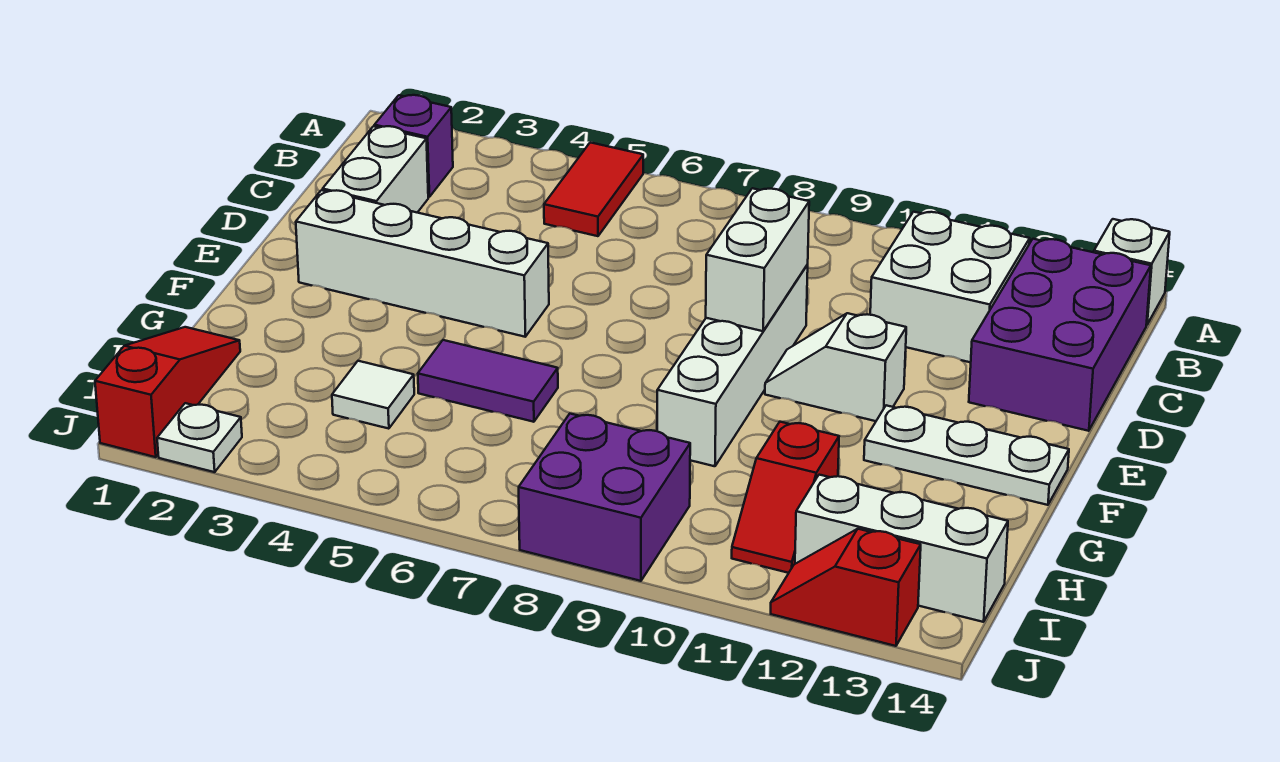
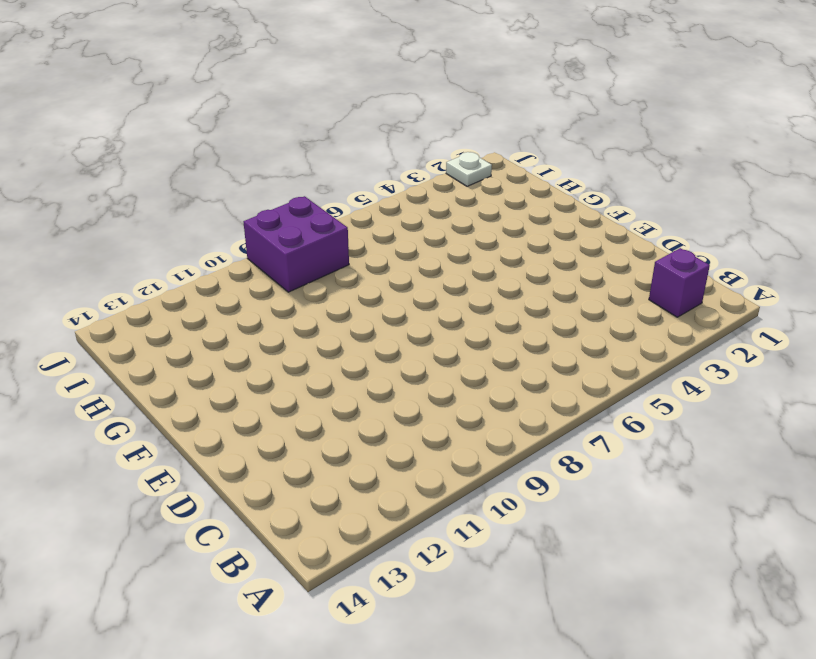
none -> red tile A5:B5 level 1
none -> white brick A14 level 1
none -> white brick B11:C12 level 1

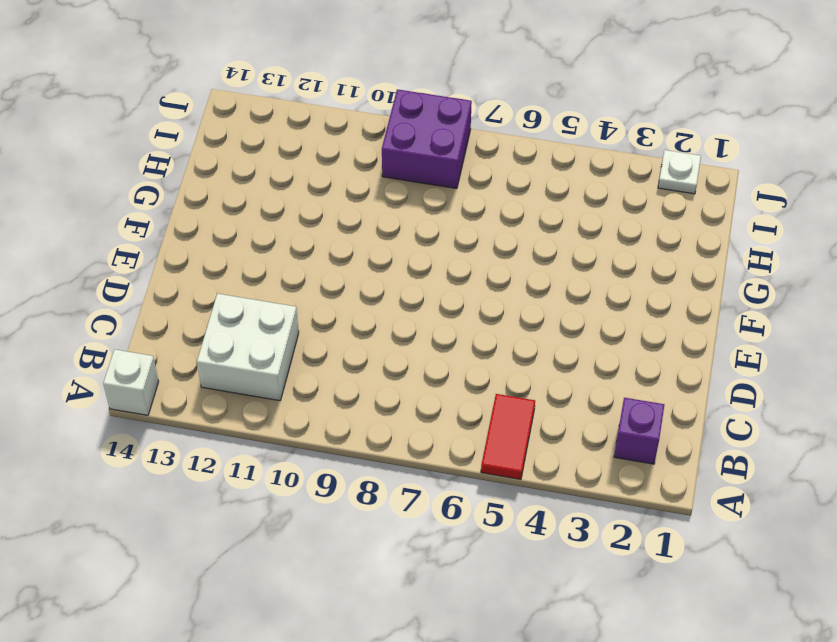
none -> purple brick B13:D14 level 1
none -> white brick C2:D2 level 1
none -> white brick D9:G9 level 1

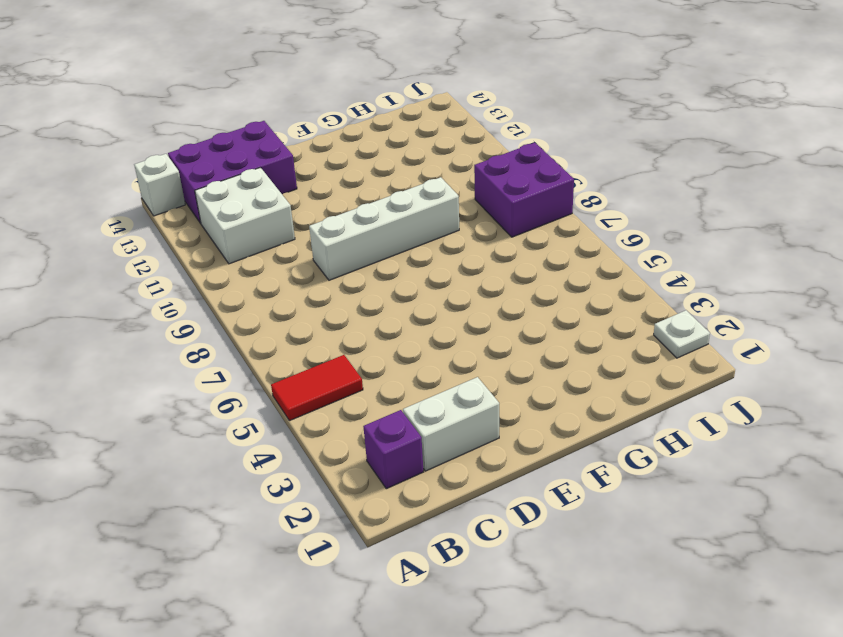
none -> white brick E2:E5 level 1
none -> white slope E10:E11 level 1 top 11
none -> white plate F12:F14 level 1

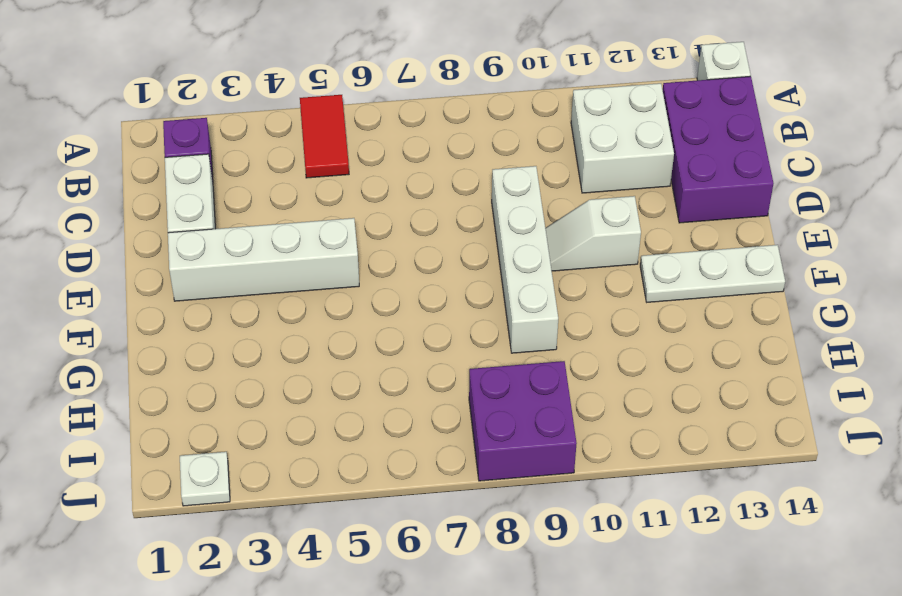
none -> purple tile G5:G6 level 1
none -> red slope H1:J1 level 1 top J
none -> white tile H4 level 1

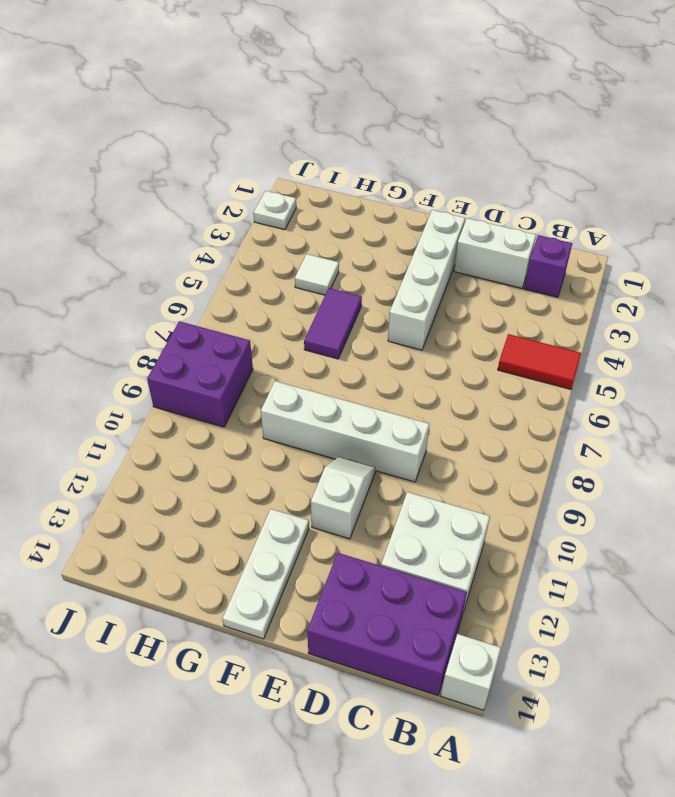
none -> red slope H1:J1 level 1 top J
none -> red slope H11:I11 level 1 top H
none -> white brick I12:I14 level 1

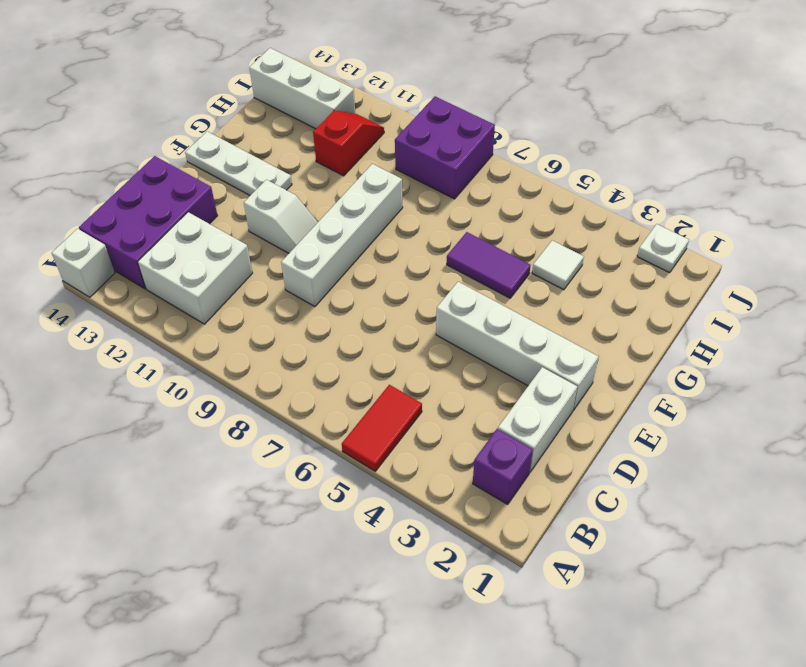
none -> red slope H1:J1 level 1 top J
none -> red slope J12:J13 level 1 top 13
none -> white brick D9:E9 level 2

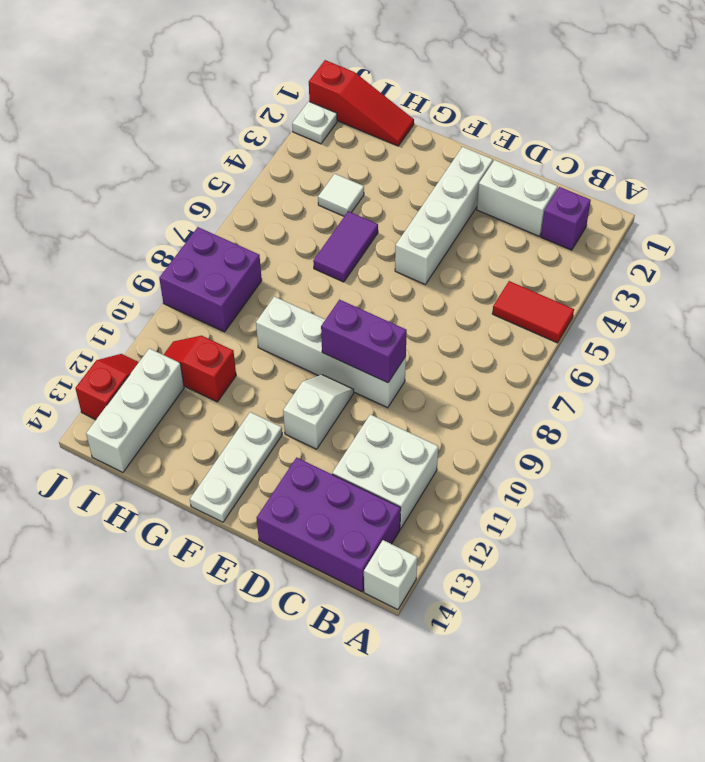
purple brick D9:E9 level 2 -> white brick D9:E9 level 2

